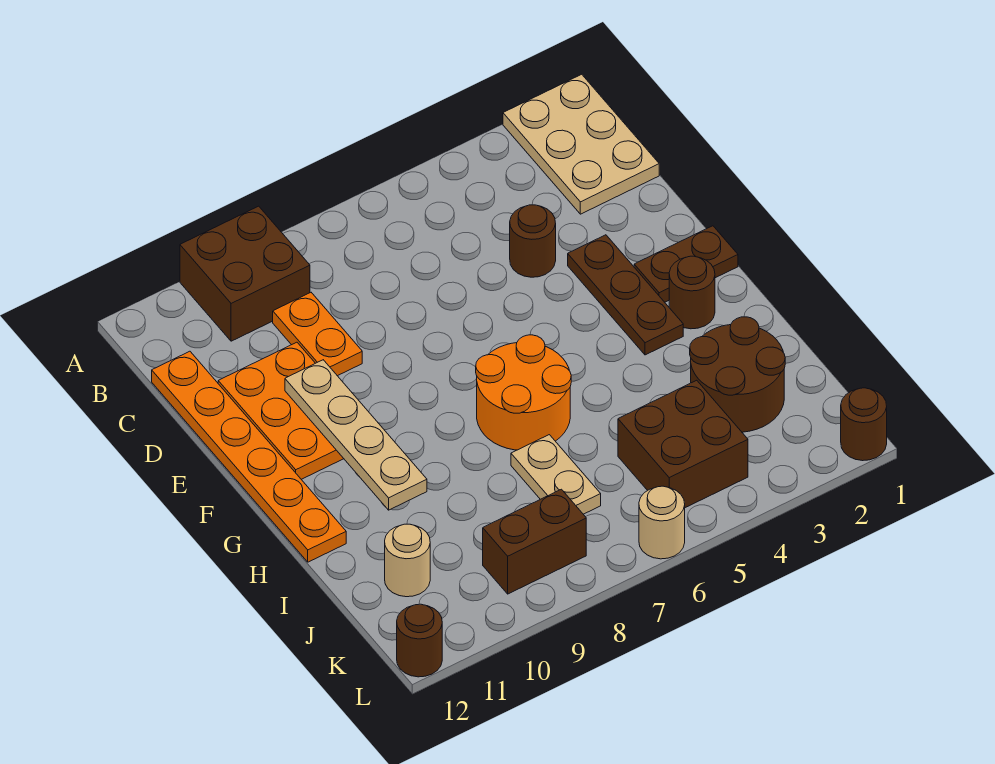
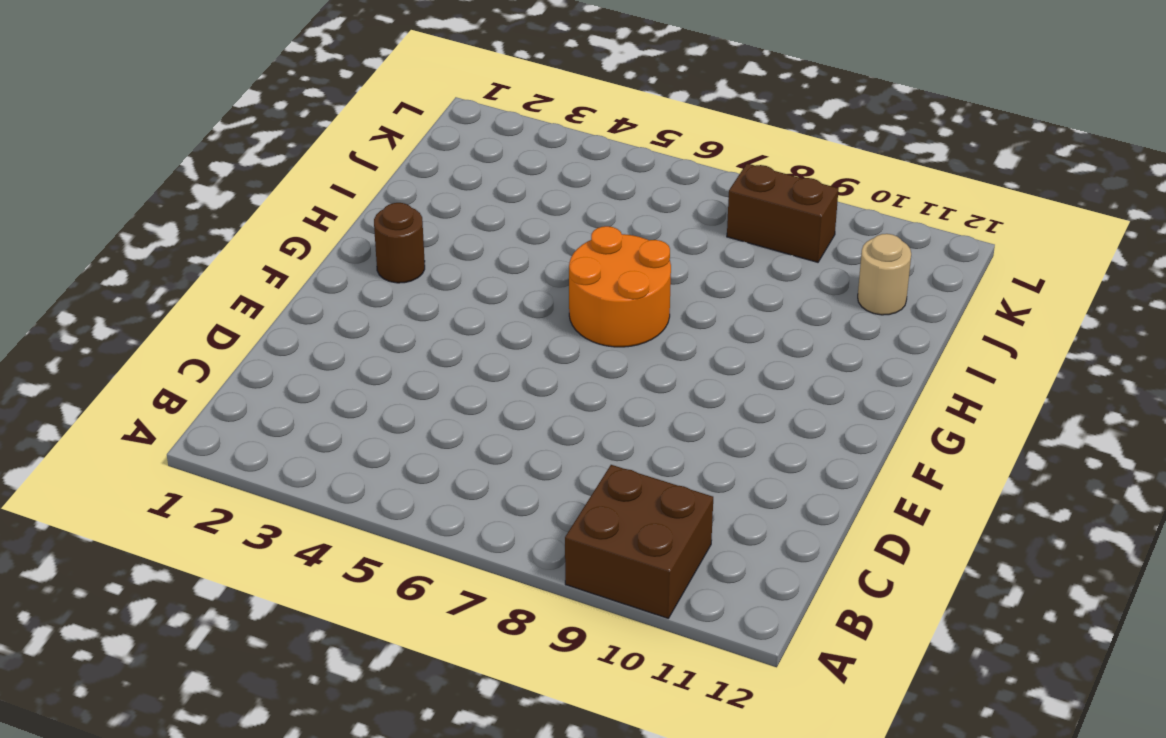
none -> tan plate A1:C2 level 1
none -> orange plate C9:D9 level 1
none -> orange plate C12:H12 level 1

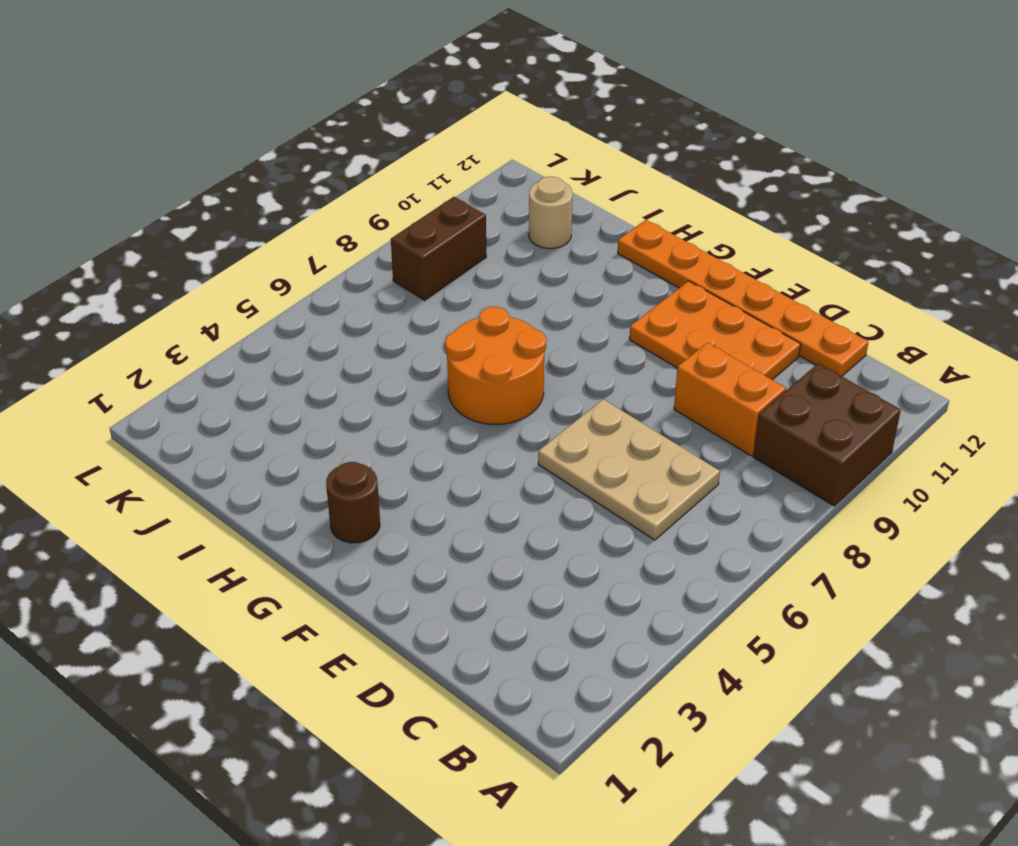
tan plate C6:E7 level 1 -> tan plate A1:C2 level 1
orange brick C9:D9 level 1 -> orange plate C9:D9 level 1
none -> brown round brick D4 level 1
none -> brown plate E3:G3 level 1
none -> brown plate F1:F2 level 1

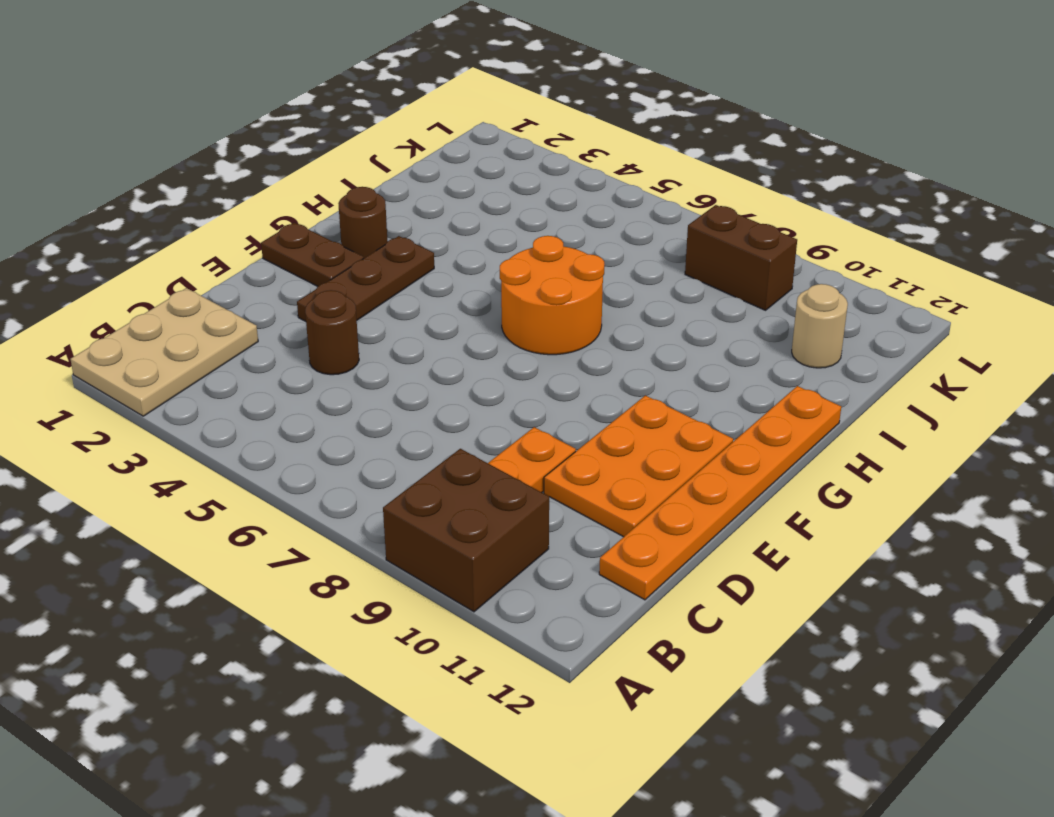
none -> brown round brick I2:J3 level 1
none -> tan plate I7:J7 level 1
none -> brown brick J4:K5 level 1

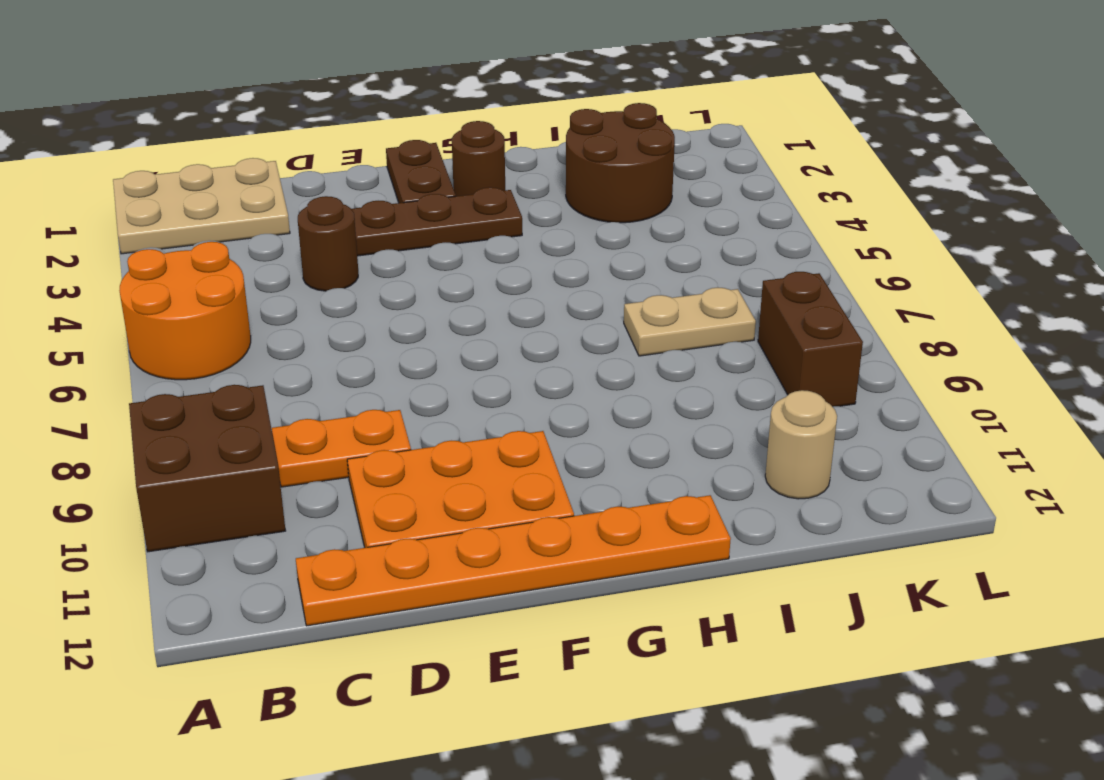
orange round brick A5:B6 level 1 -> orange round brick G6:H7 level 1
none -> brown brick J4:K5 level 1
none -> brown round brick L1 level 1
none -> tan round brick L6 level 1

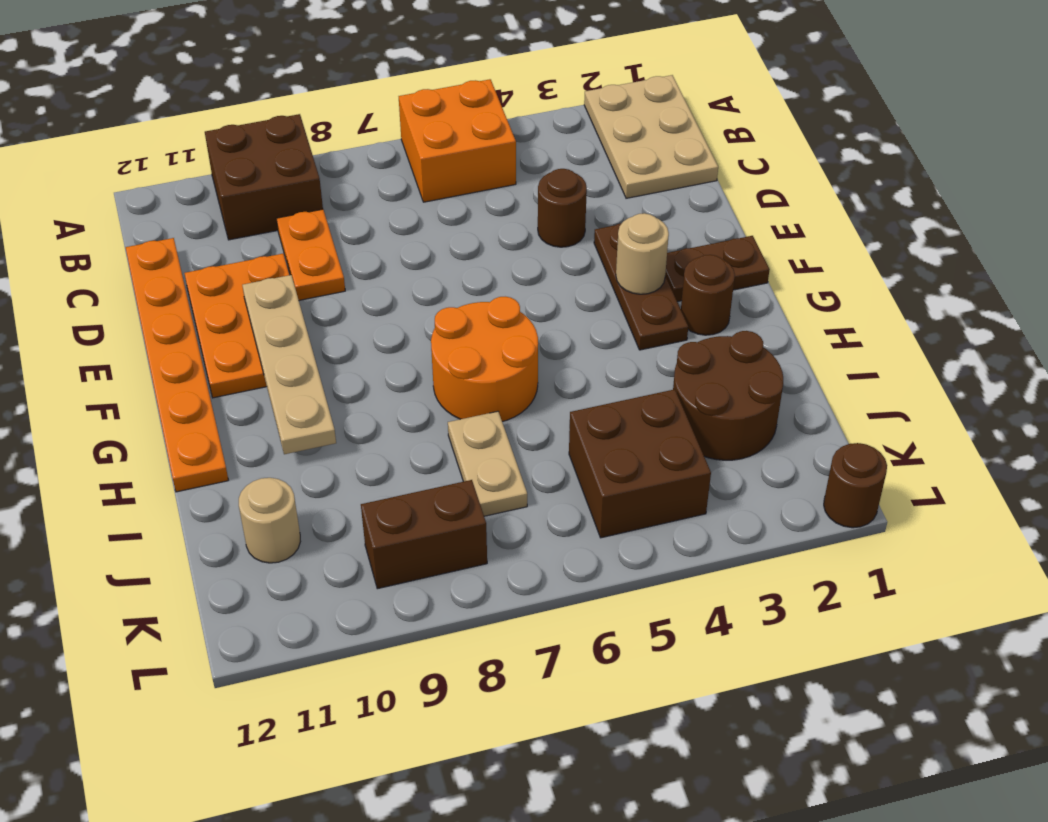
orange brick A5:B6 level 1 -> none
tan round brick F3 level 2 -> tan round brick L6 level 1
none -> brown round brick L12 level 1

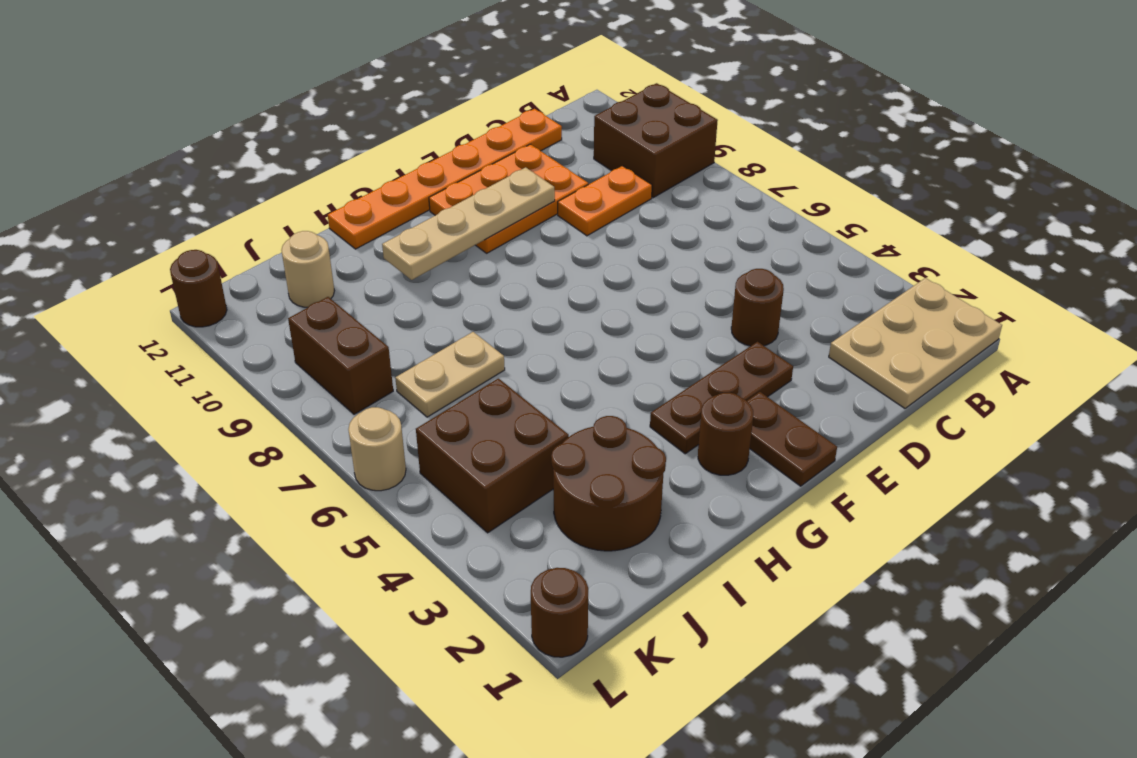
none -> orange round brick G6:H7 level 1

